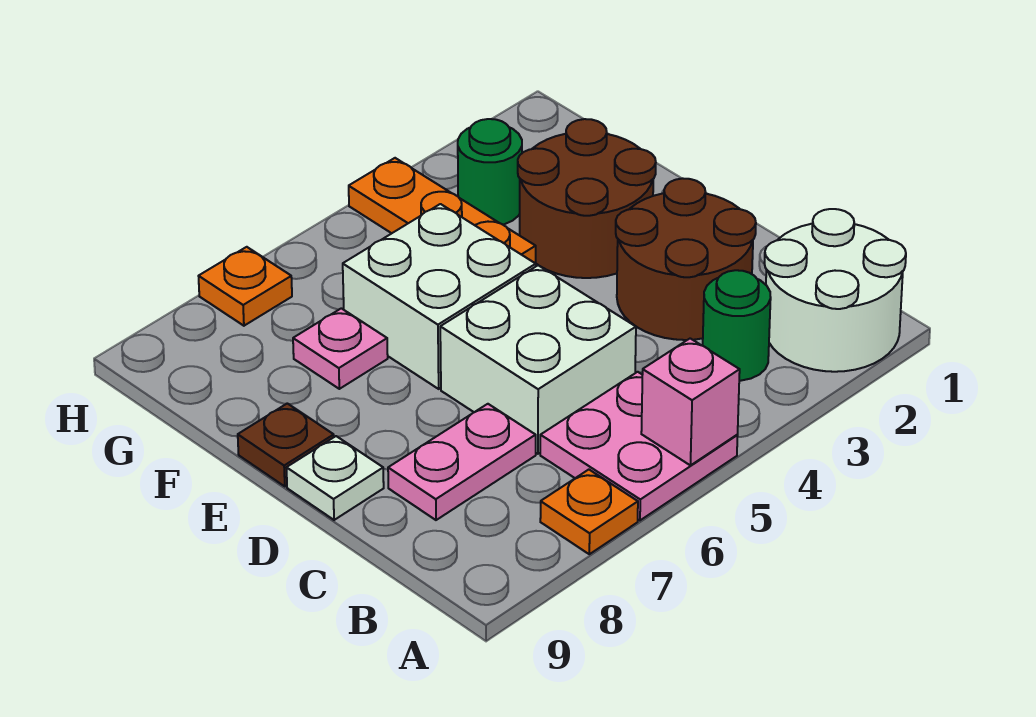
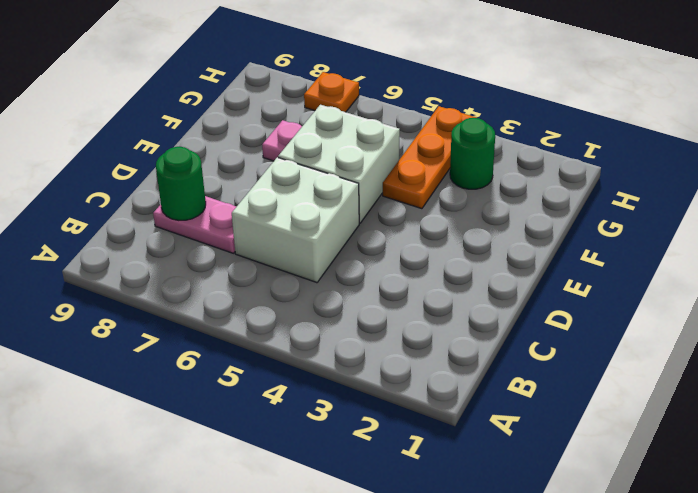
green round brick C8 level 2 -> green round brick B3 level 1
none -> white round brick A1:B2 level 1
none -> pink plate A5:B6 level 1
none -> orange plate A7 level 1

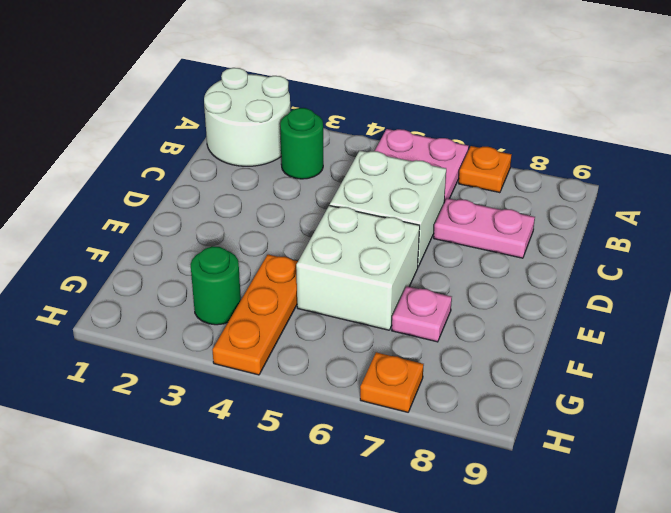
none -> brown round brick C2:D3 level 1
none -> white plate D9 level 1
none -> brown round brick E2:F3 level 1

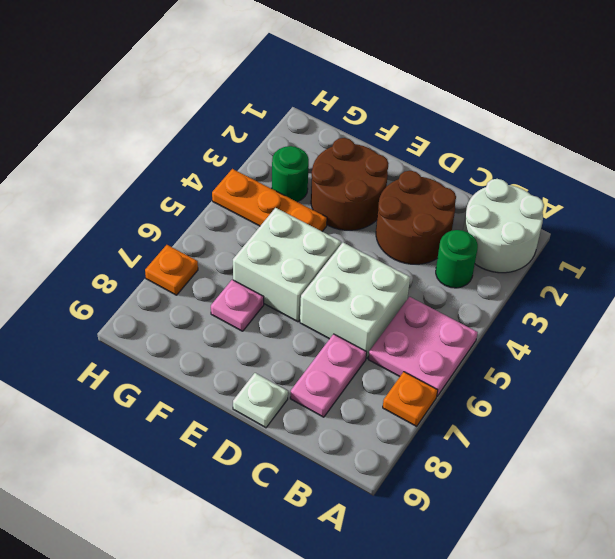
none -> brown plate E9 level 1
none -> pink brick A5 level 2

